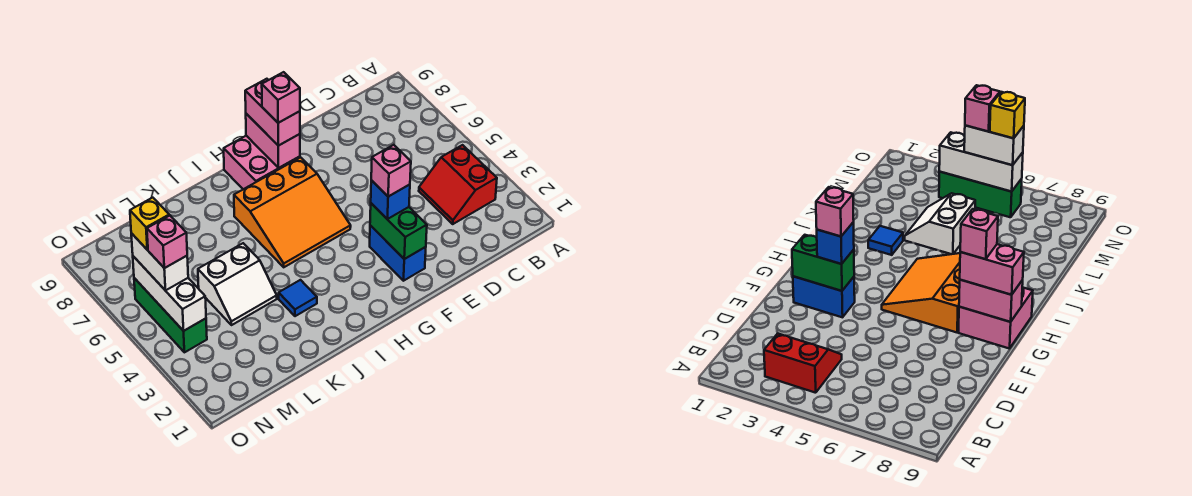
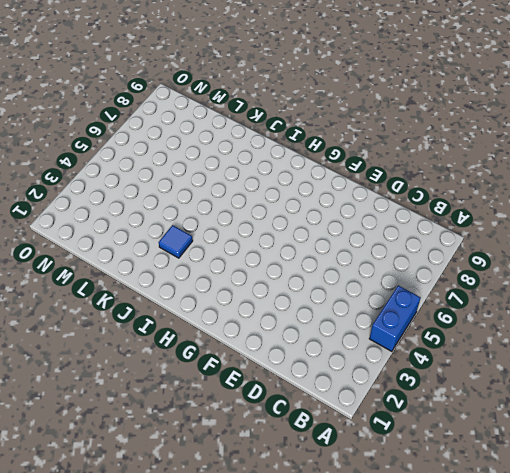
blue brick A4:A5 level 1 -> blue brick F2:F3 level 1
none -> red slope B3:C4 level 1 top B
none -> orange slope G5:I7 level 1 top 7
none -> pink brick G8:H9 level 1

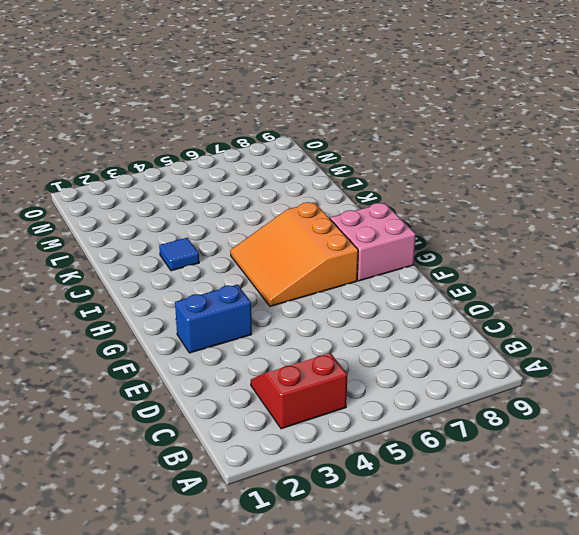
none -> white slope K4:L5 level 1 top 5
none -> green brick N4:N6 level 1
none -> green brick F2:F3 level 2

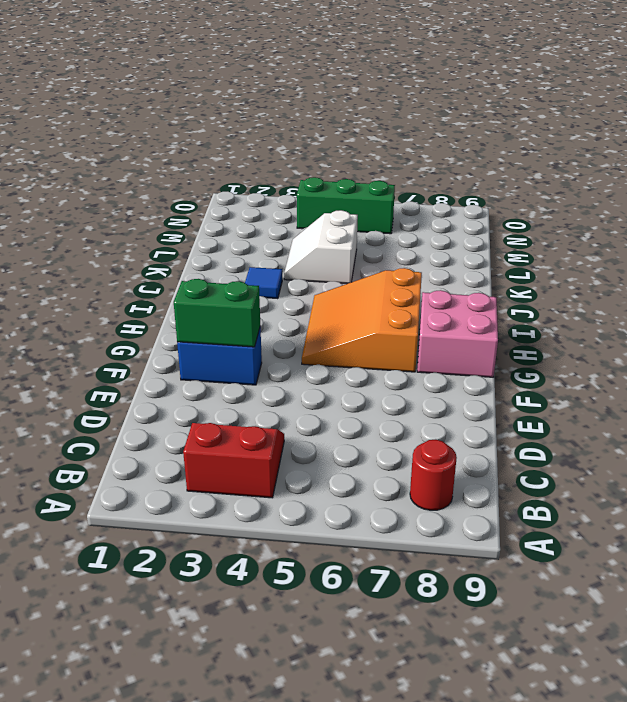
red round brick B8 level 1 -> none
none -> pink brick G8:G9 level 2
none -> white brick N4:N6 level 2
none -> blue brick F3 level 3

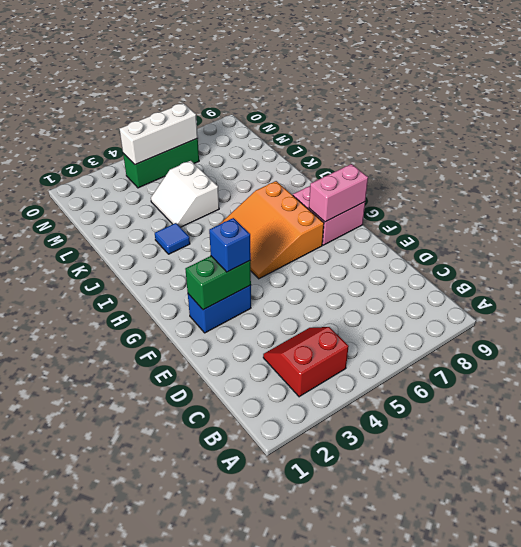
none -> pink brick G8:G9 level 3
none -> white brick N5:N6 level 3
none -> pink brick F3 level 4

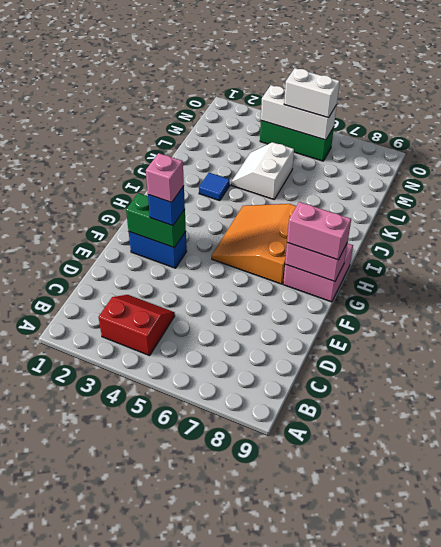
none -> pink brick G8 level 4
none -> pink brick N5 level 4
none -> yellow brick N6 level 4

